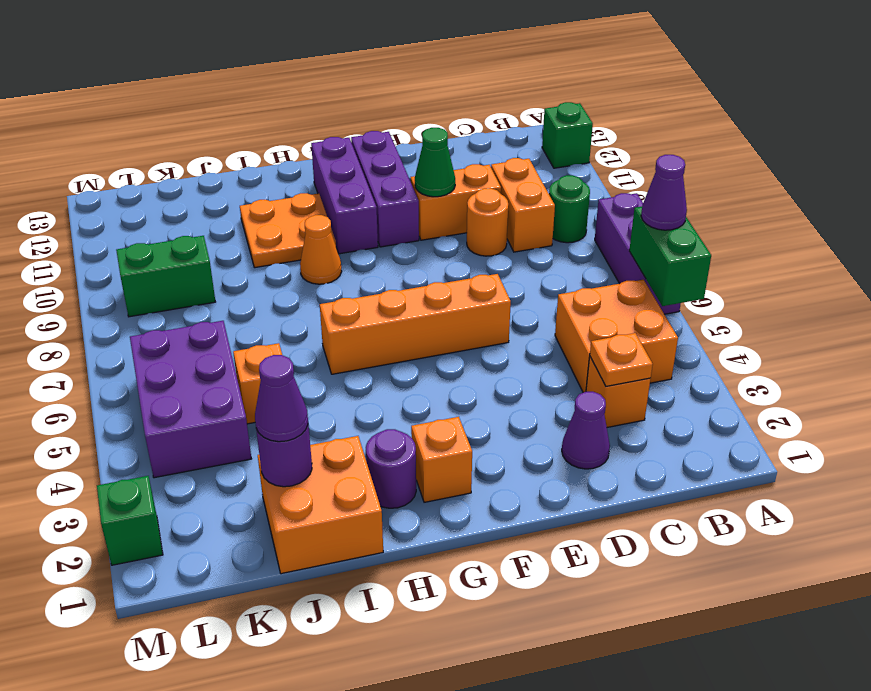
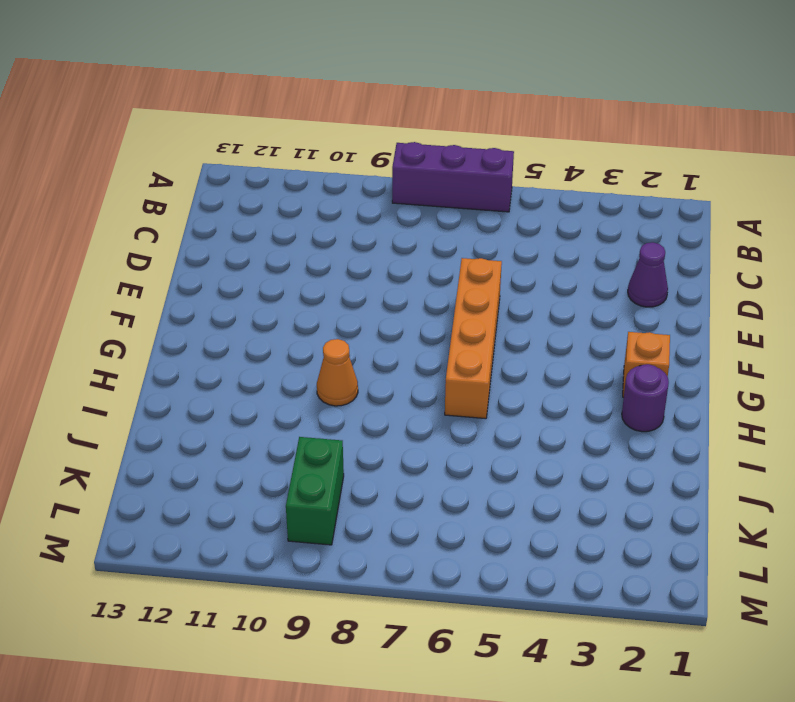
none -> green brick A12 level 1
none -> orange brick B4:C5 level 1
none -> green round brick B9 level 1

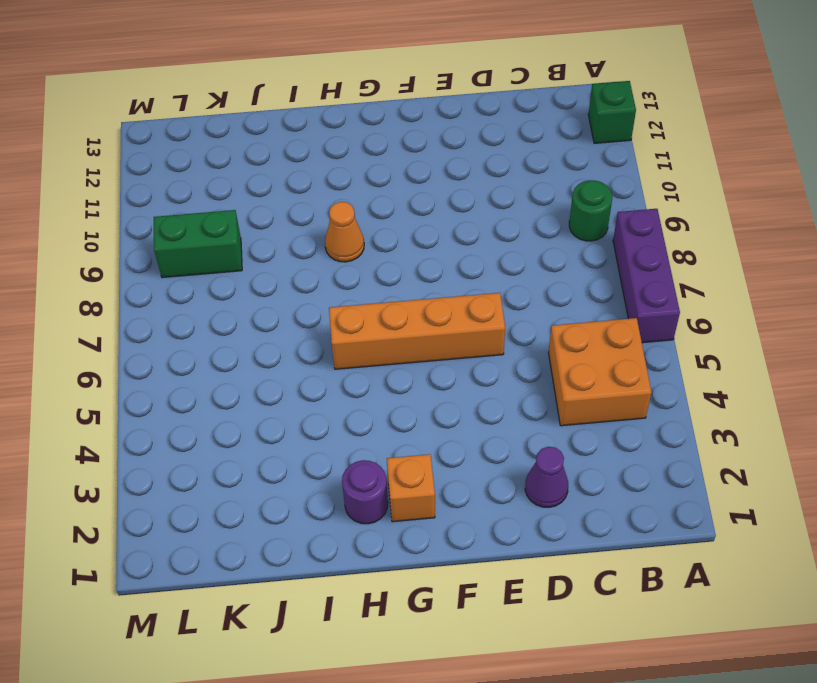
none -> orange brick C3 level 1
none -> orange brick C9:C10 level 1
none -> orange round brick D9 level 1

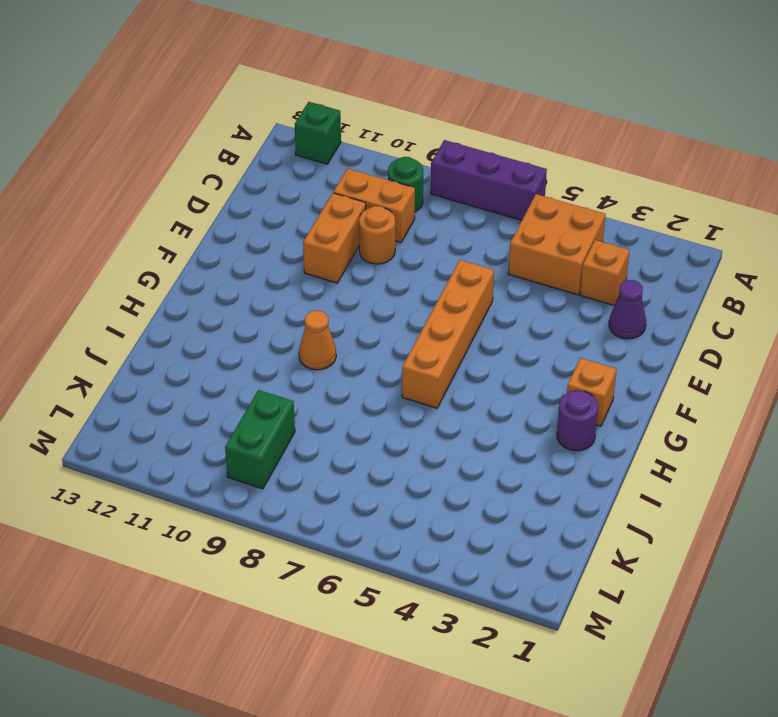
none -> purple brick F10:F12 level 1
none -> purple brick G10:G12 level 1
none -> orange plate H10:I11 level 1

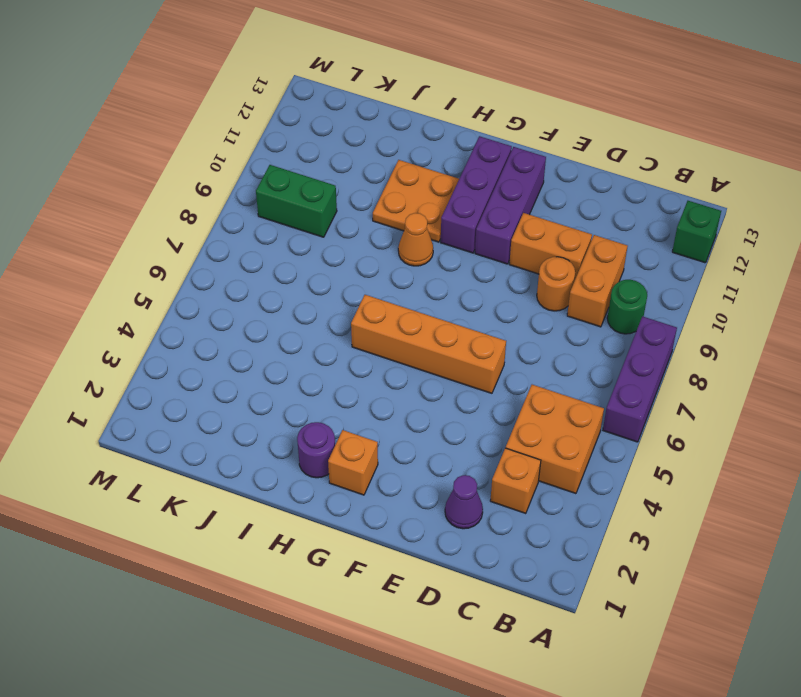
none -> orange brick I1:J2 level 1
none -> orange brick J5 level 1
none -> purple brick K4:L6 level 1

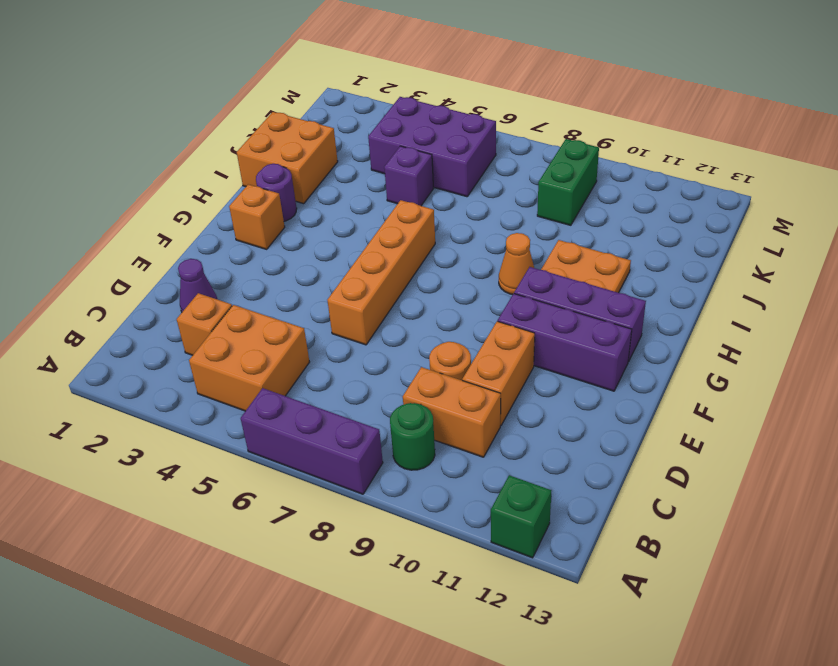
purple brick J5 level 1 -> orange brick J5 level 1
none -> green brick M2 level 1
none -> green brick A5:A6 level 2
none -> orange plate C3 level 2

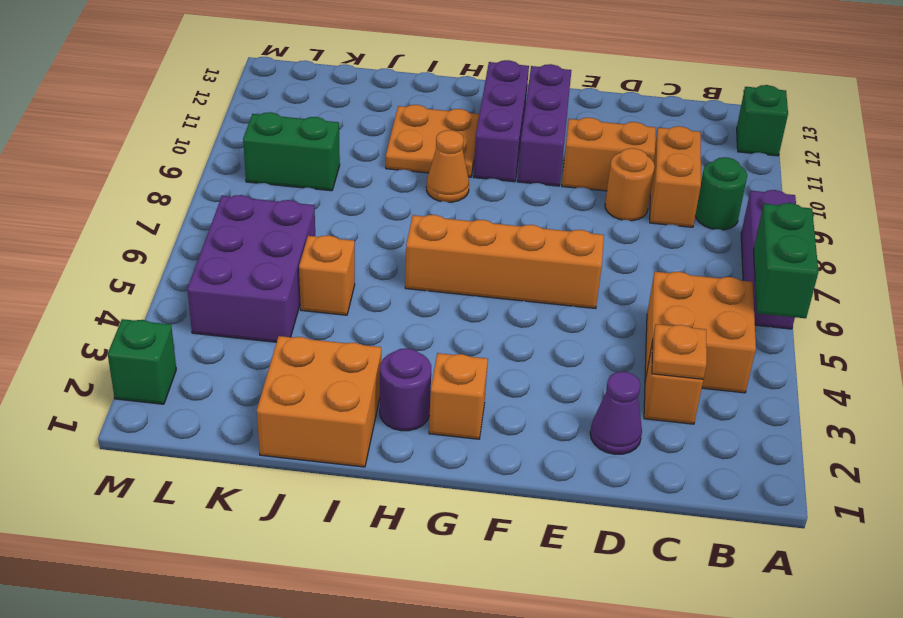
none -> green cone E10 level 2
none -> purple round brick J2 level 2
none -> purple cone A6 level 3

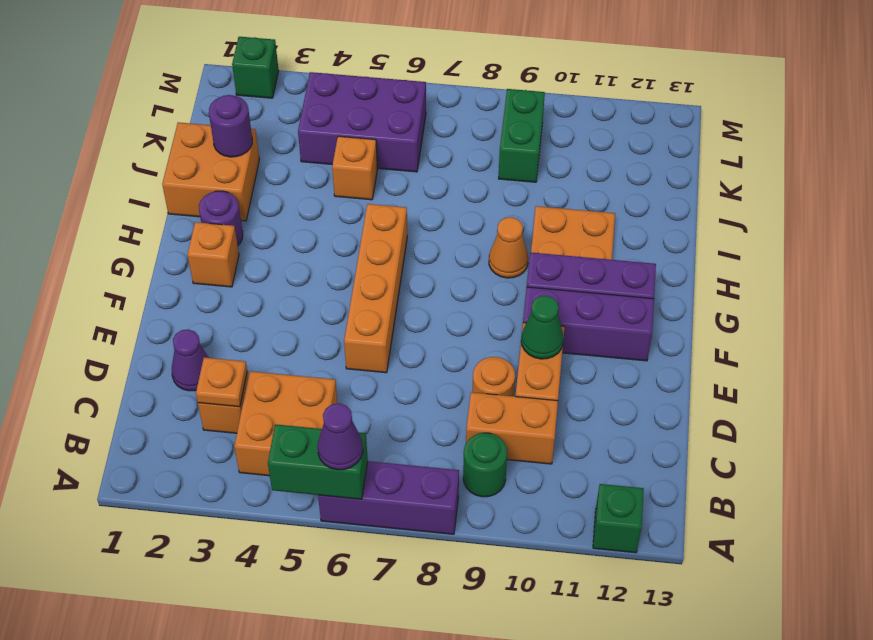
none -> purple cone J2 level 3

